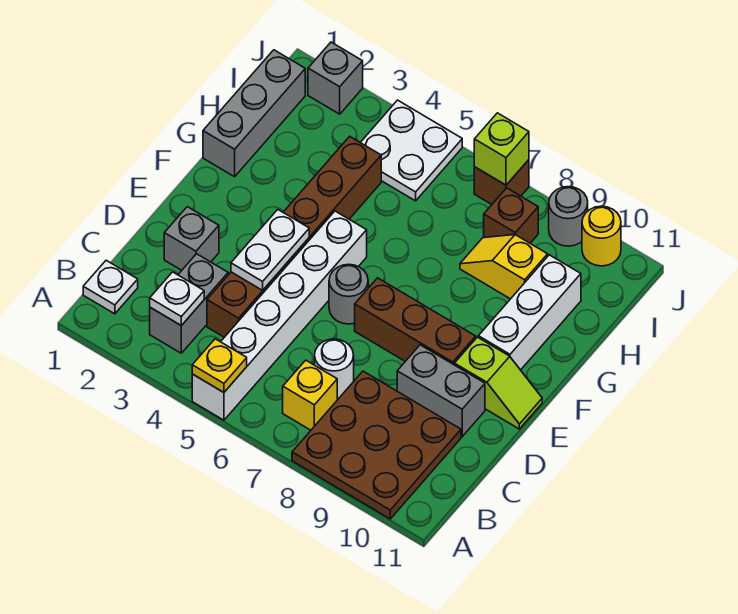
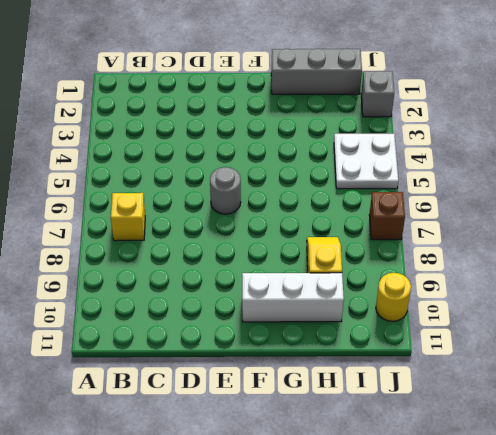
none -> white brick A5:F5 level 1
none -> brown plate A8:C10 level 1
none -> white plate B1 level 1

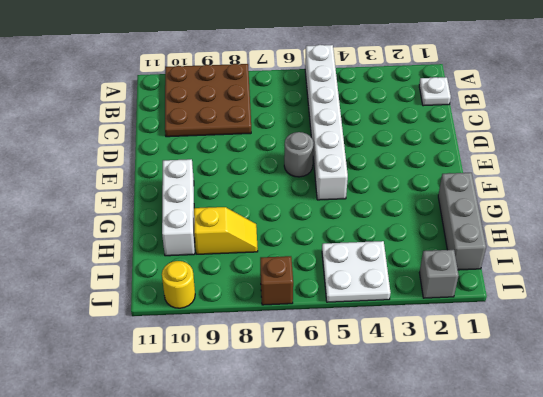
none -> grey brick B3:C3 level 1
none -> yellow brick B7 level 1
none -> brown brick C4:H4 level 1

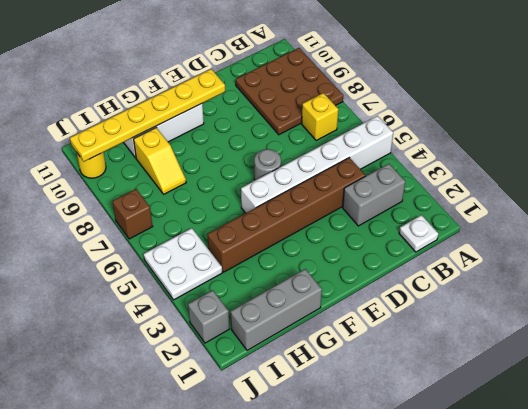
yellow plate E10:J10 level 2 -> none
none -> white round brick C7 level 1
none -> grey brick D2 level 1
none -> grey brick D9:D10 level 1

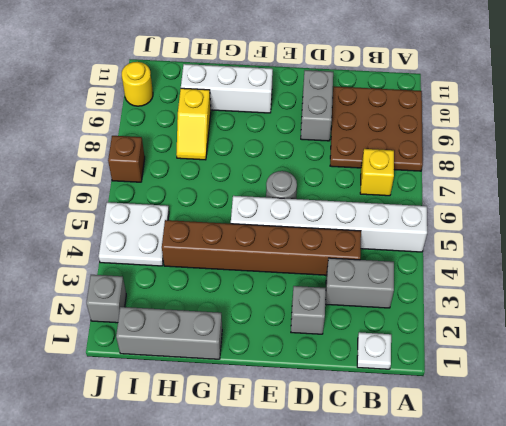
none -> white round brick C7 level 1
none -> brown brick E7:E9 level 1
none -> lime slope E10:E11 level 1 top 10

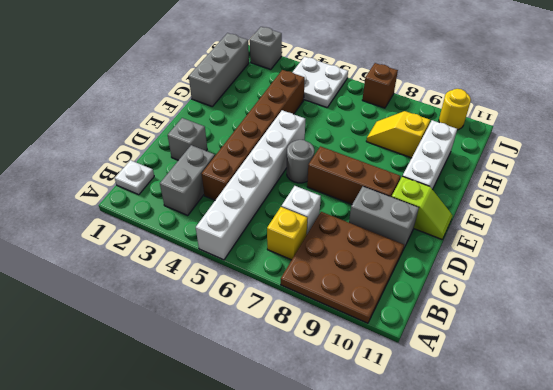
white brick C7 level 1 -> white round brick C7 level 1
none -> brown brick I8 level 1
none -> grey round brick J9 level 1
none -> yellow plate A5 level 2

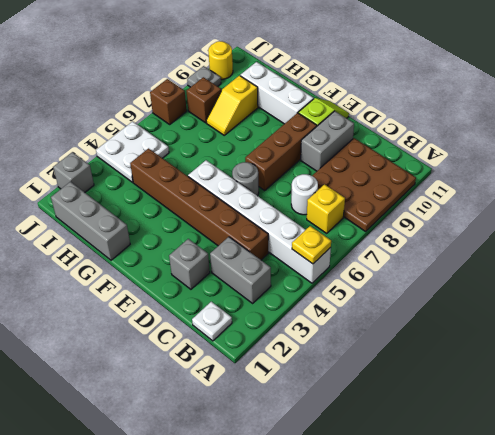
grey plate J9 level 1 -> grey round brick J9 level 1
none -> white plate B3 level 2
none -> white plate D4:E4 level 2
none -> lime brick J7 level 2

